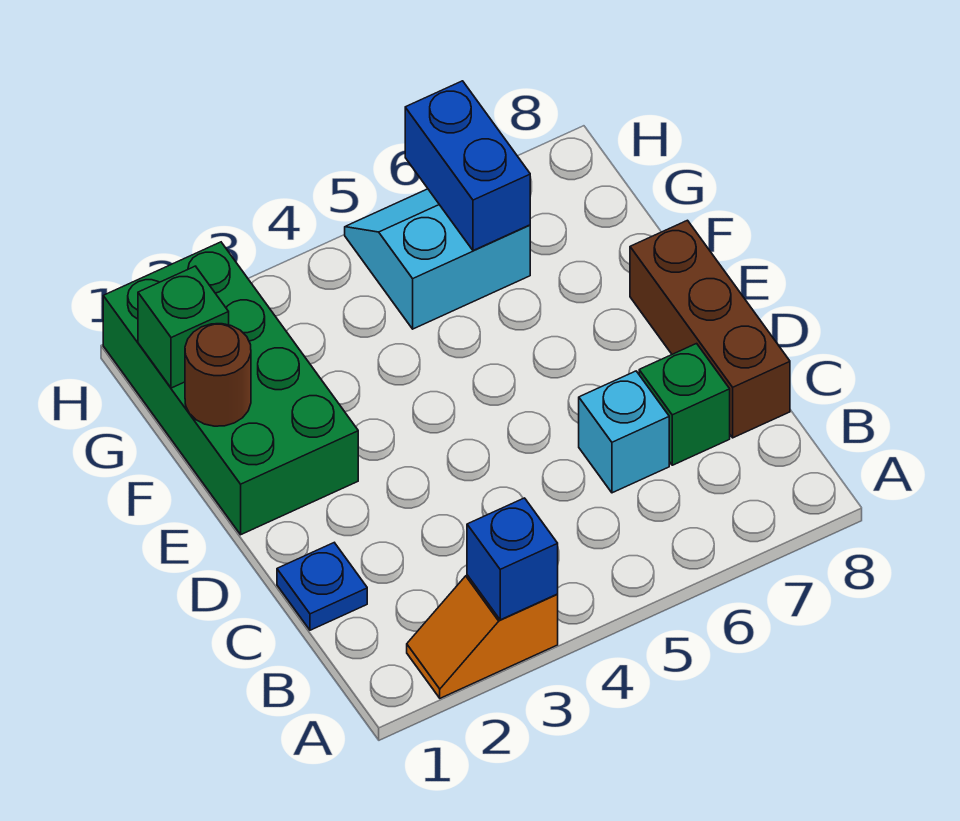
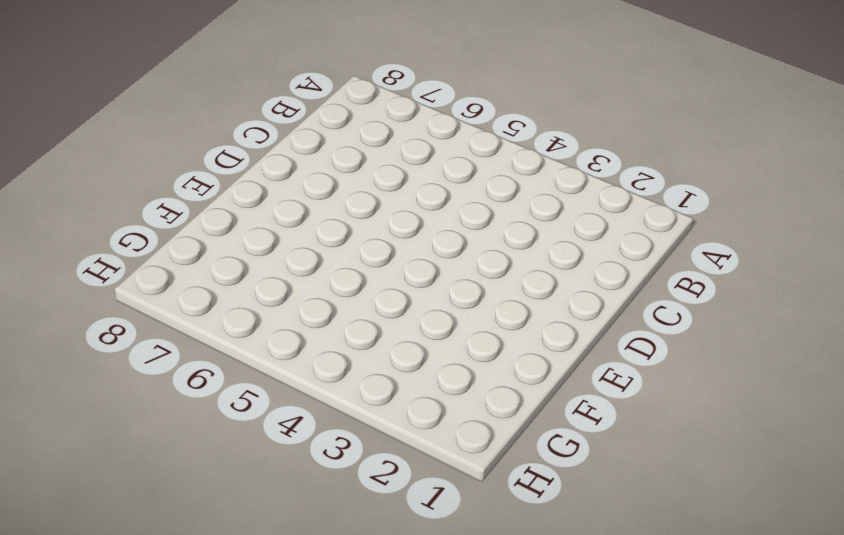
none -> orange slope A2:A3 level 1 top 3
none -> blue plate C1 level 1

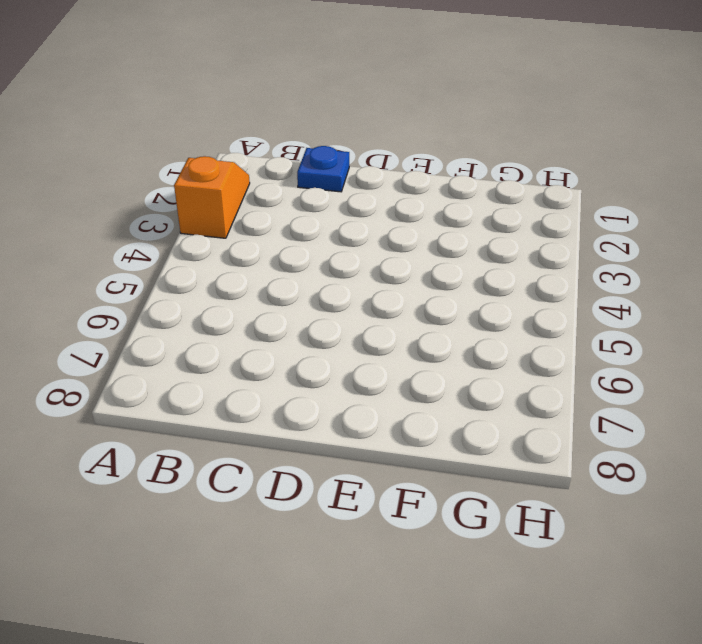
none -> cyan brick C6 level 1
none -> green brick C7 level 1

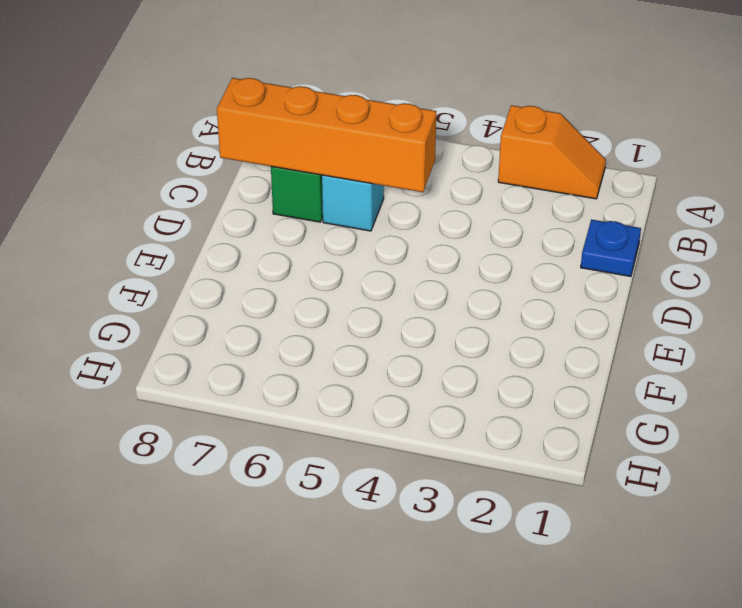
orange brick C5:C8 level 2 -> none
none -> brown brick C8:E8 level 1
none -> green brick E1:H2 level 1

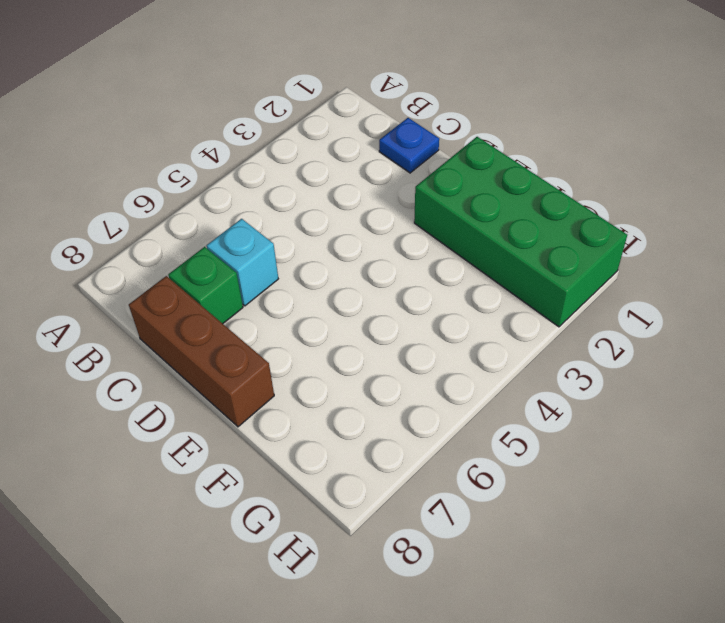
none -> orange slope A2:A3 level 1 top 3
none -> cyan slope G5:H6 level 1 top G

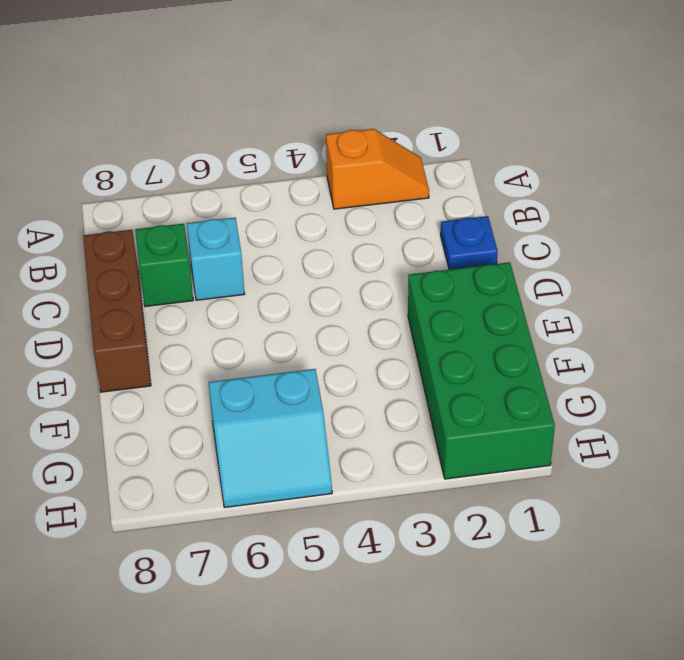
none -> blue brick A3 level 2
none -> brown round brick F1 level 2

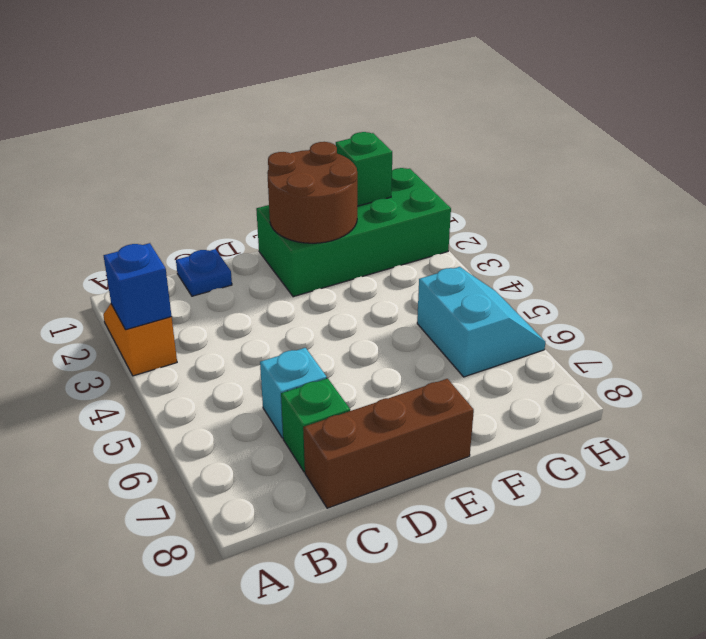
brown round brick E1:F2 level 2 -> brown round brick F1 level 2
none -> blue brick G6:H6 level 2

